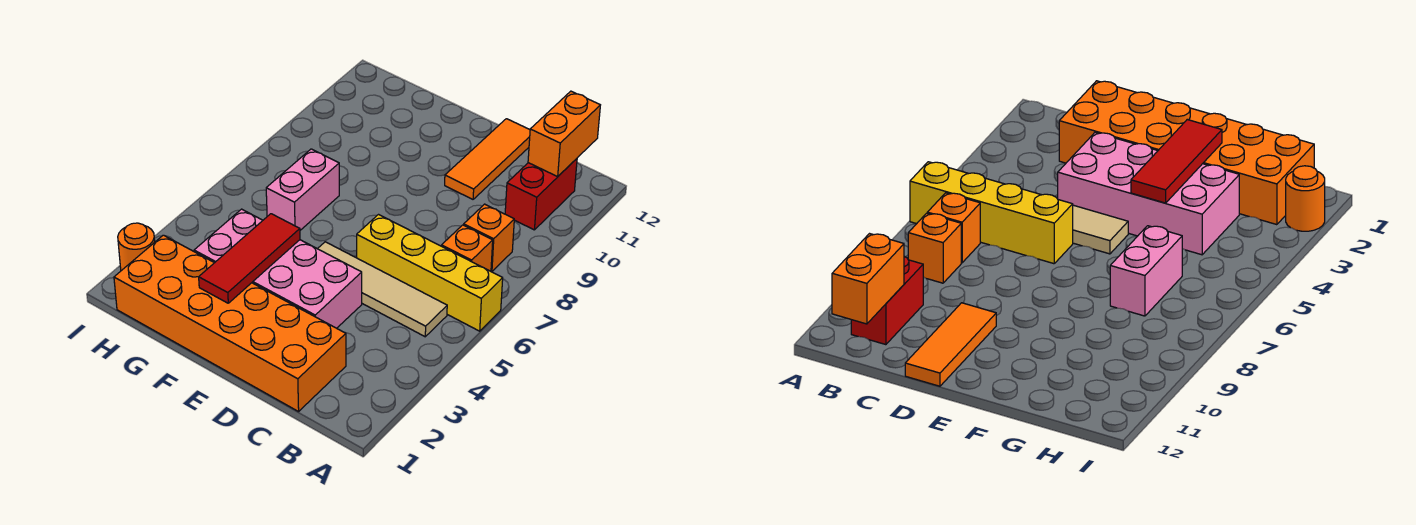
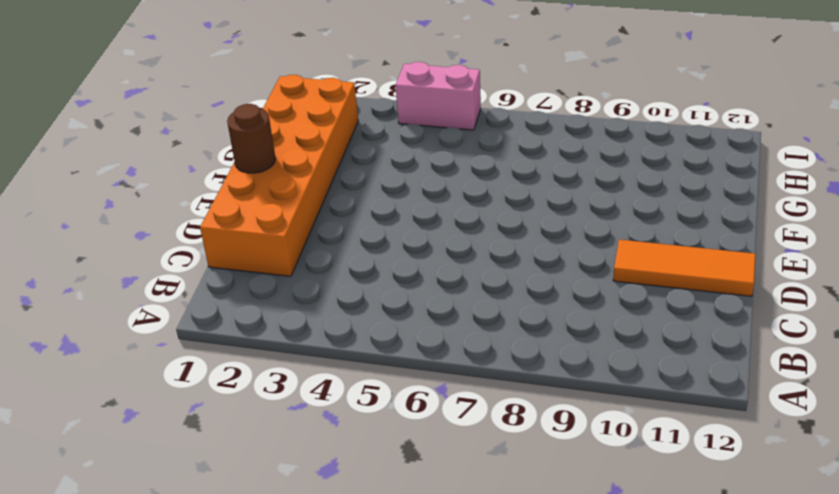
brown round brick E1 level 2 -> none
pink brick I4:I5 level 1 -> pink brick G6:G7 level 1
none -> yellow brick A6:D6 level 1
none -> tan tile B5:E5 level 1
none -> orange brick B7 level 1

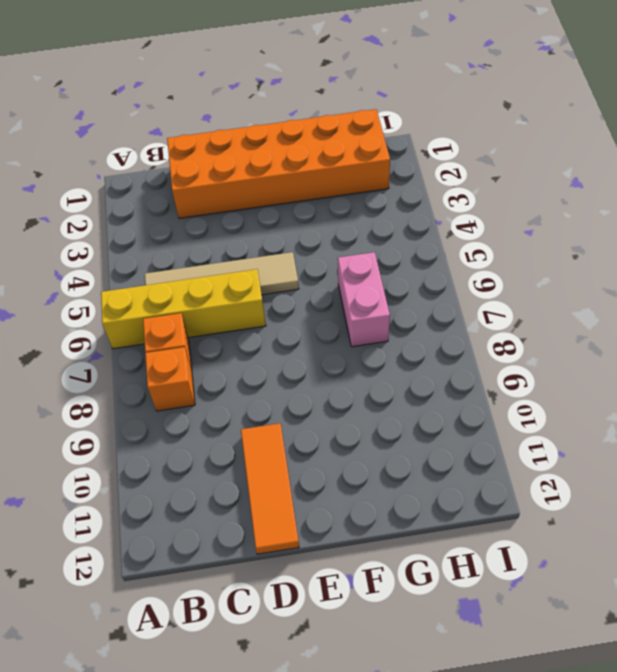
none -> red brick B10:B11 level 1
none -> pink brick D3:G4 level 1
none -> orange round brick I2 level 1

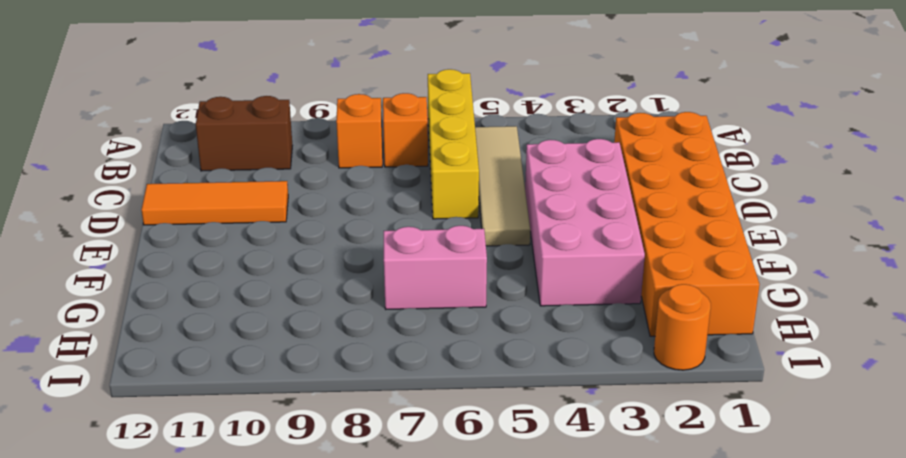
brown brick B10:B11 level 1 -> red brick B10:B11 level 1
none -> orange brick B11:B12 level 2
none -> red tile F2:F4 level 2

